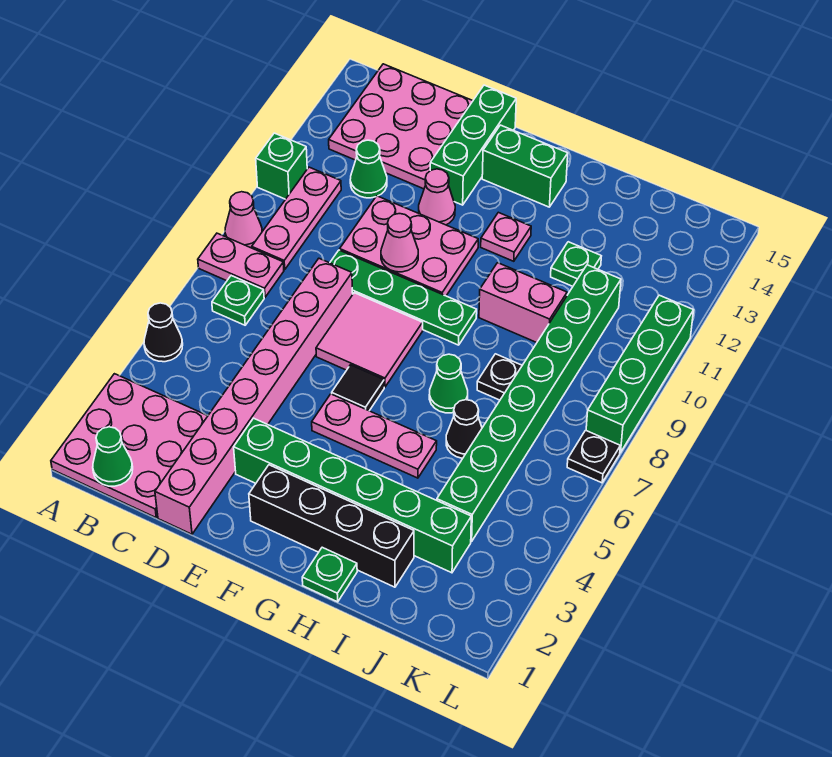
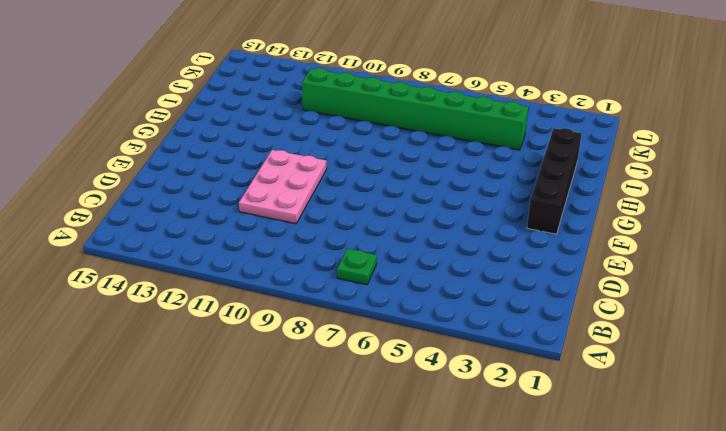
none -> pink plate A1:C3 level 1
none -> black cone A5 level 1
none -> pink plate A8:B8 level 1
none -> pink cone A9 level 1

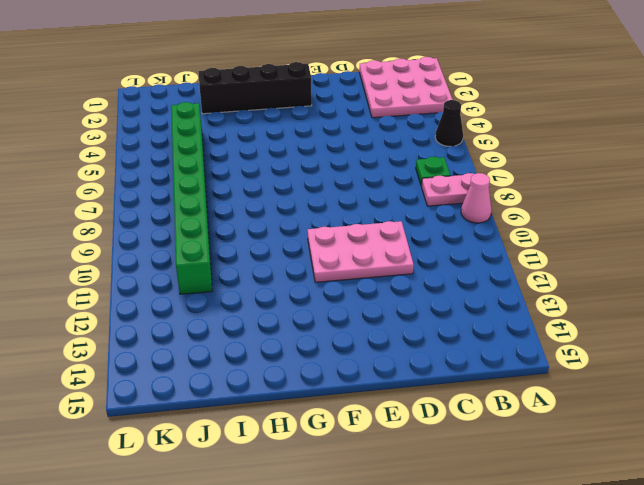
none -> green brick A11 level 1
none -> pink plate B9:B11 level 1
none -> pink plate B13:D15 level 1
none -> green cone C12 level 1

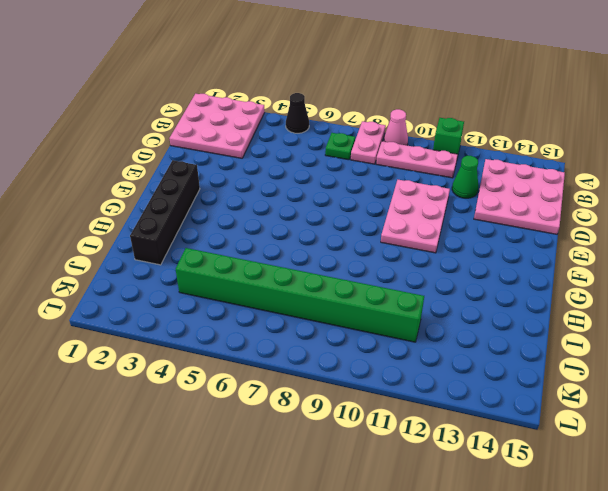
none -> pink brick D1:D8 level 1
none -> green plate D9:G9 level 1
none -> green brick E3:J3 level 1
none -> pink tile E7:F8 level 1

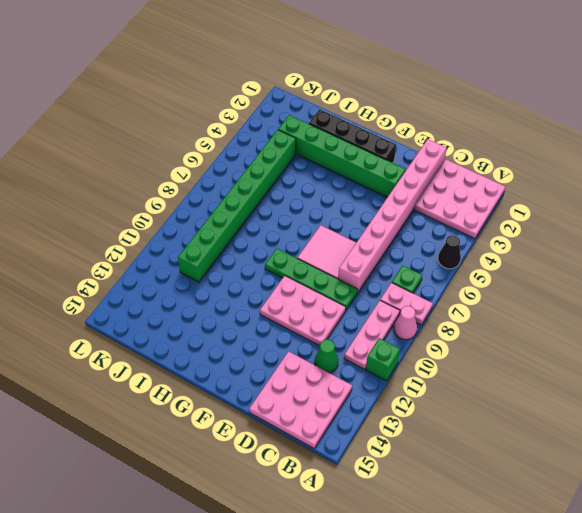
none -> pink cone E12 level 1
none -> green brick E13:E15 level 1
none -> pink plate F5:H5 level 1
none -> black tile F6 level 1

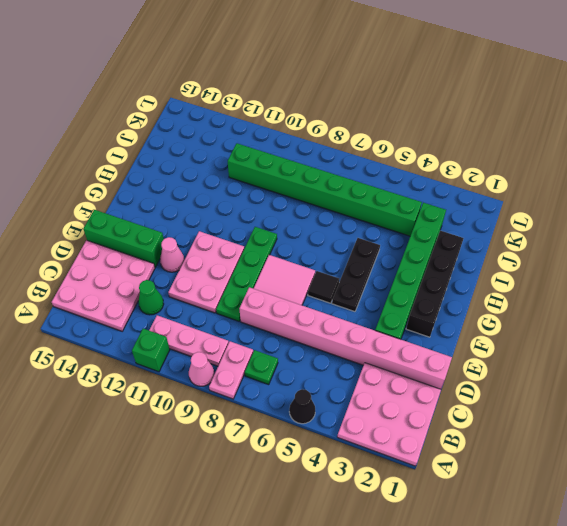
black plate F5:H5 level 1 -> pink plate F5:H5 level 1
none -> green brick F14:G14 level 1
none -> pink plate G12 level 1
none -> green plate H1 level 1
none -> green cone H7 level 1

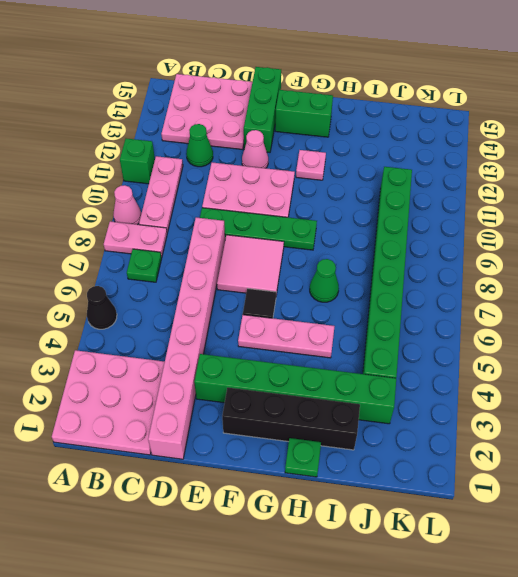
none -> pink brick H10:I10 level 1
none -> black cone I6 level 1
none -> black plate I8 level 1
none -> green plate I12 level 1

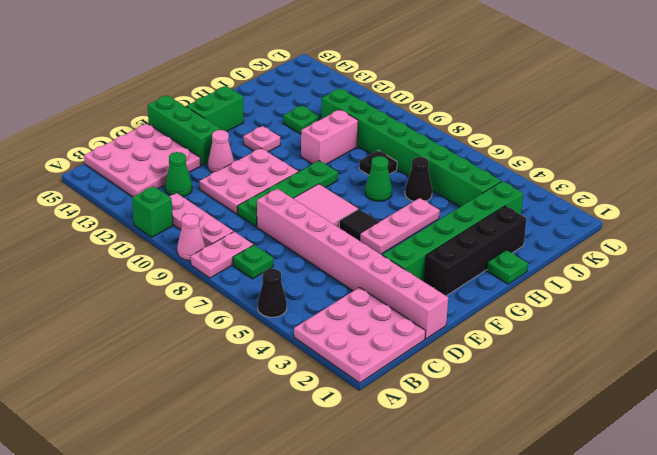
none -> black plate L7 level 1
none -> green brick L8:L11 level 1
none -> green cone B1 level 2
none -> pink cone E10 level 2

